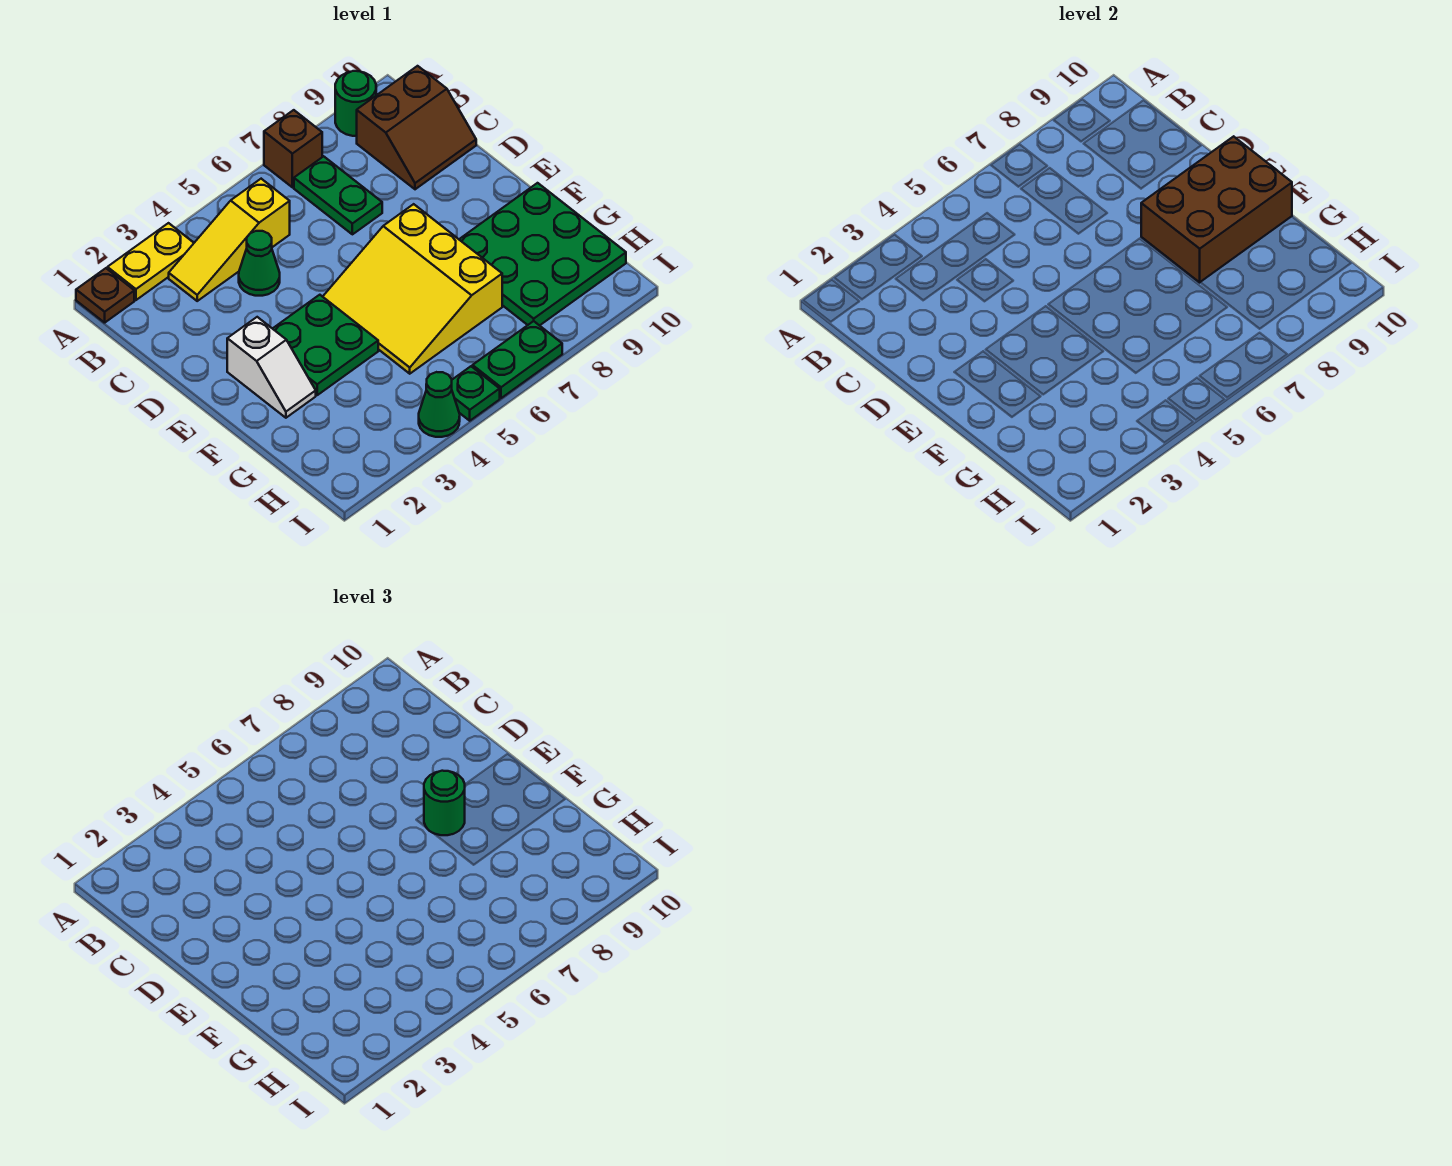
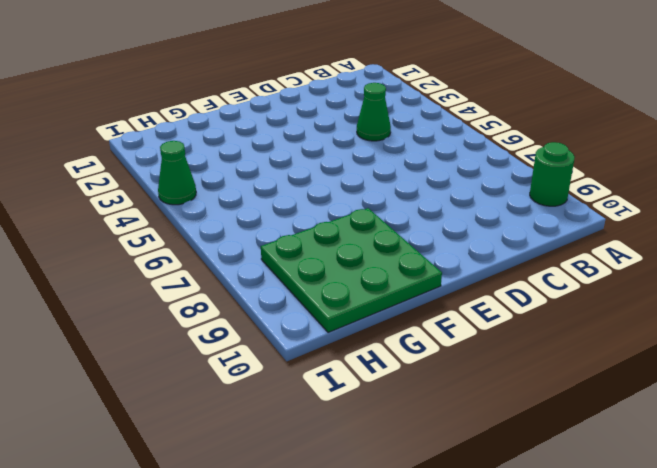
none -> brown plate A1 level 1
none -> yellow plate A2:A3 level 1
none -> brown brick A7 level 1

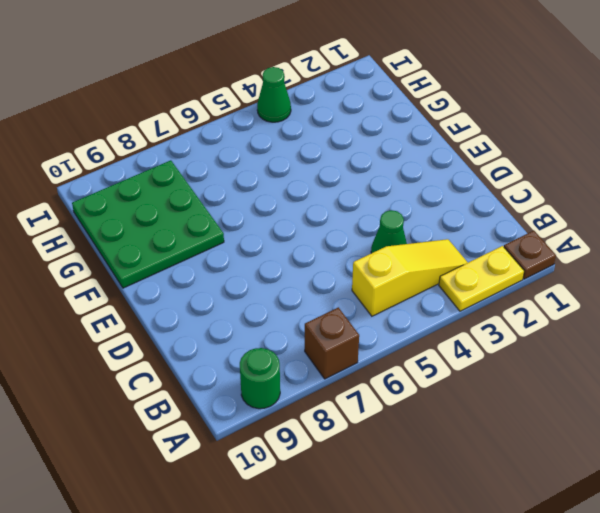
none -> green plate B7:C7 level 1
none -> brown slope B9:C10 level 1 top B
none -> white slope E2:F2 level 1 top E

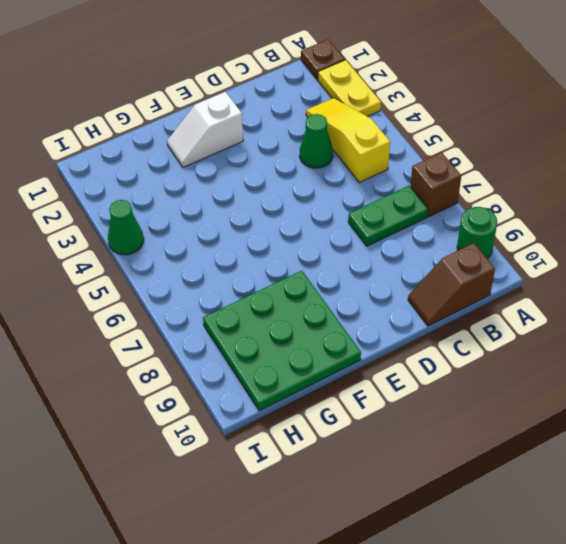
brown slope B10:C10 level 1 top B -> brown slope B9:C10 level 1 top B
none -> green plate E3:F4 level 1
none -> yellow slope E5:G7 level 1 top 7
none -> green plate I5 level 1

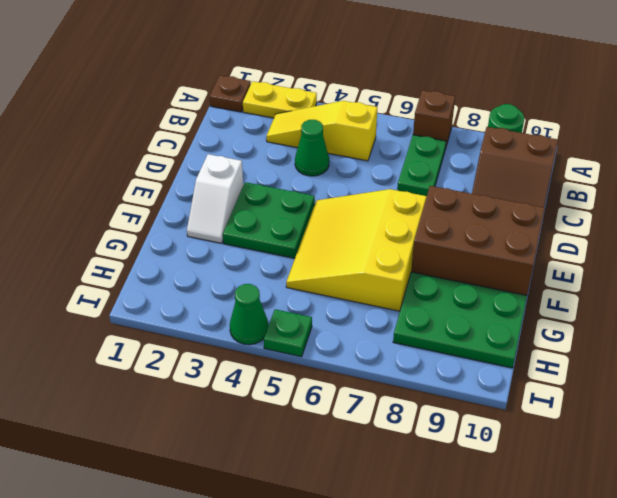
none -> green plate I6:I7 level 1
none -> green round brick E8 level 3

